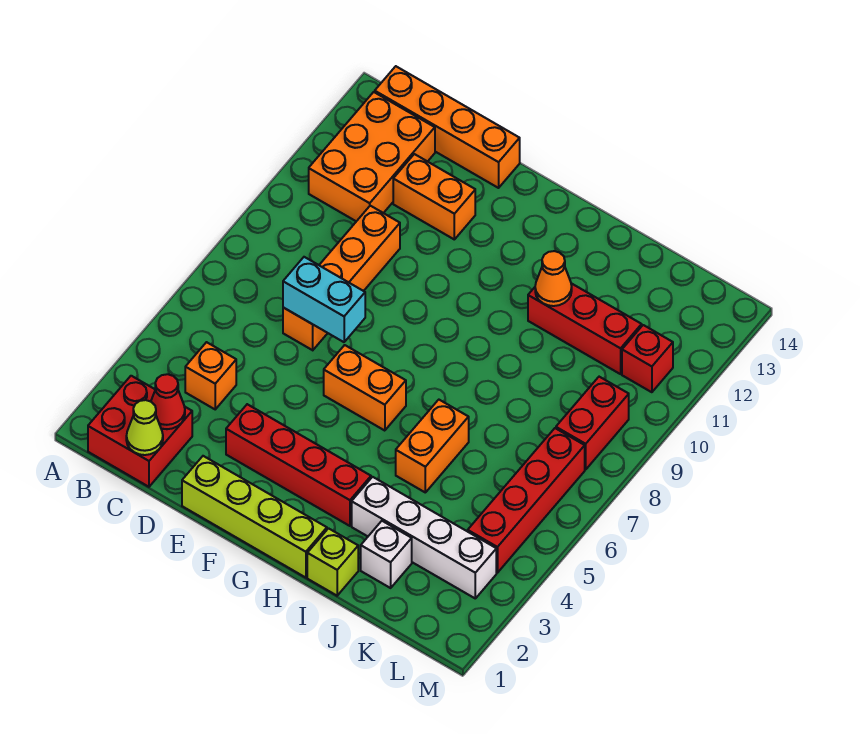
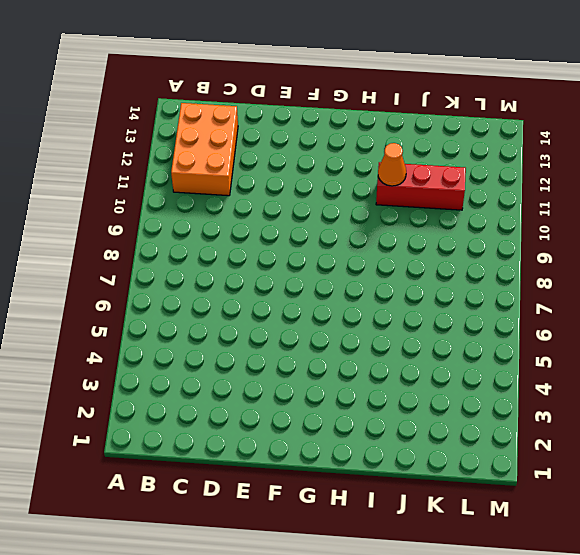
none -> red brick B1:C2 level 1
none -> orange brick B14:E14 level 1
none -> orange brick C4 level 1

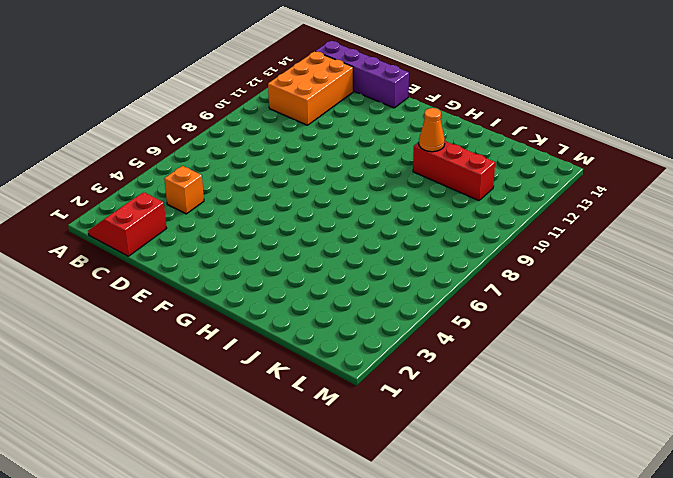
red slope B1:C2 level 1 top C -> red brick B1:C2 level 1
purple brick B14:E14 level 1 -> orange brick B14:E14 level 1
none -> orange brick D7:D10 level 1
none -> orange brick D12:E12 level 1
none -> lime brick E1:H1 level 1

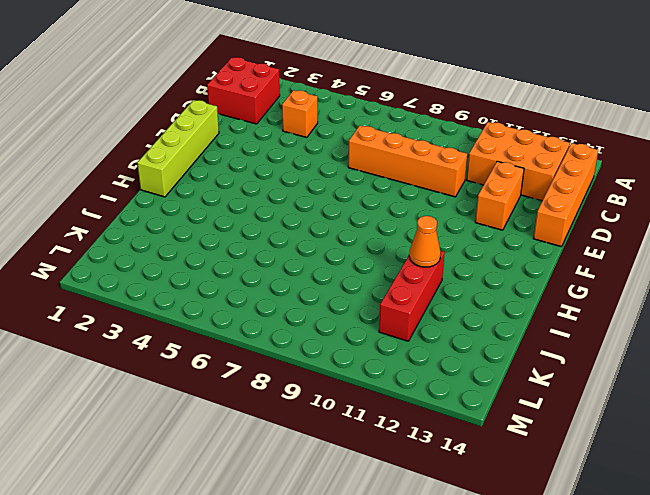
none -> red brick E3:H3 level 1
none -> orange brick F6:G6 level 1
none -> lime brick I1 level 1

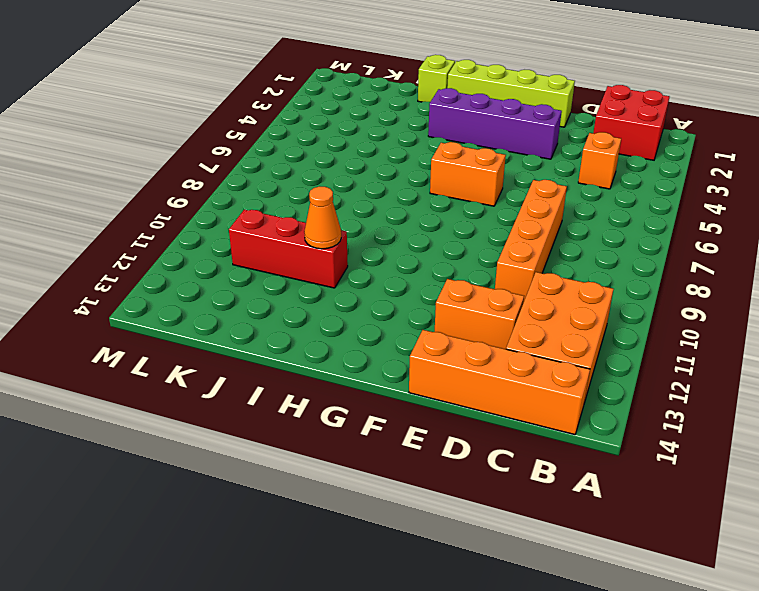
purple brick E3:H3 level 1 -> red brick E3:H3 level 1
none -> white brick I3:L3 level 1
none -> orange brick I5:I6 level 1
none -> white brick J2 level 1

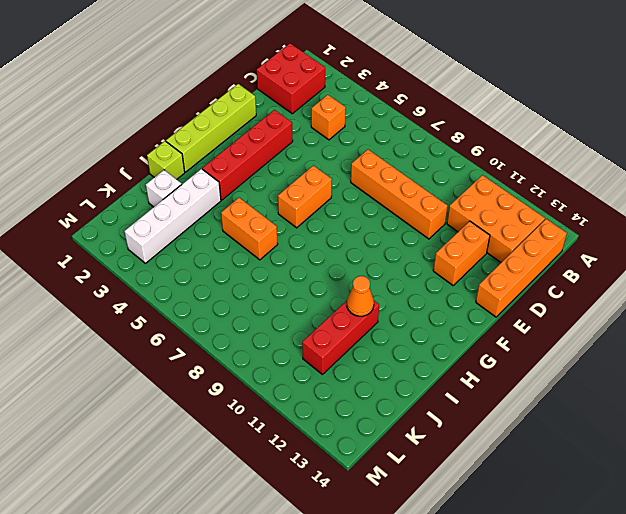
none -> red brick L4:L7 level 1
none -> red brick L8:L9 level 1
none -> red brick L11 level 1

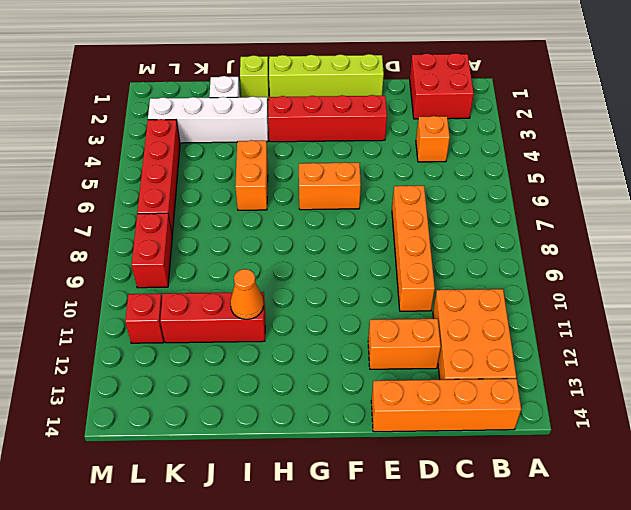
none -> lime cone C1 level 2
none -> red cone C2 level 2
none -> cyan brick D7:E7 level 2

